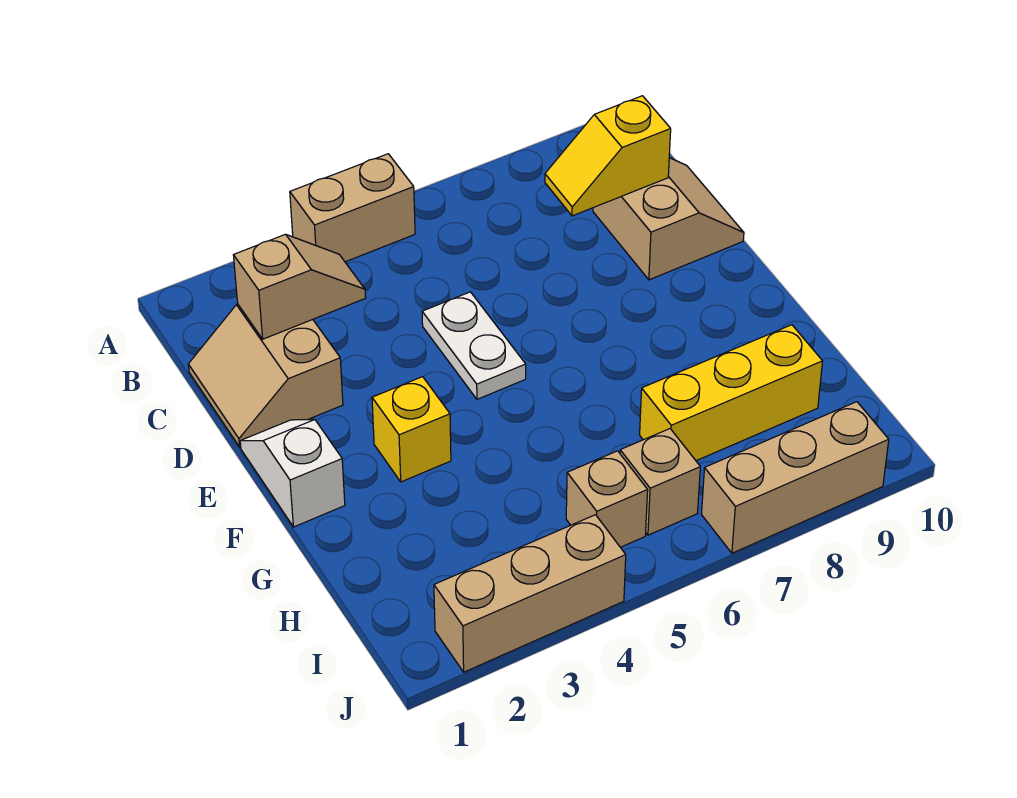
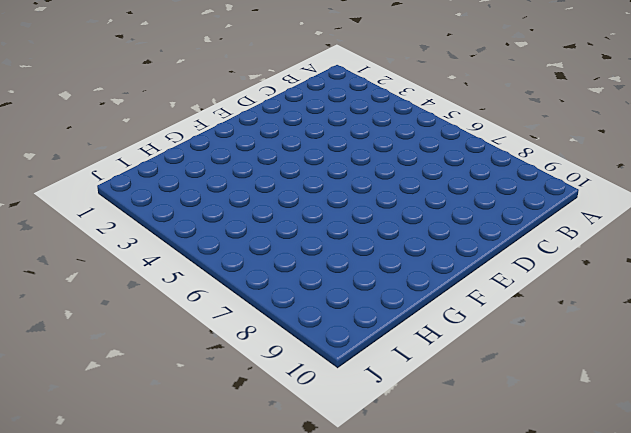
none -> tan brick A4:A5 level 1
none -> tan slope C1:D2 level 1 top 2
none -> tan slope C9:D10 level 1 top 9

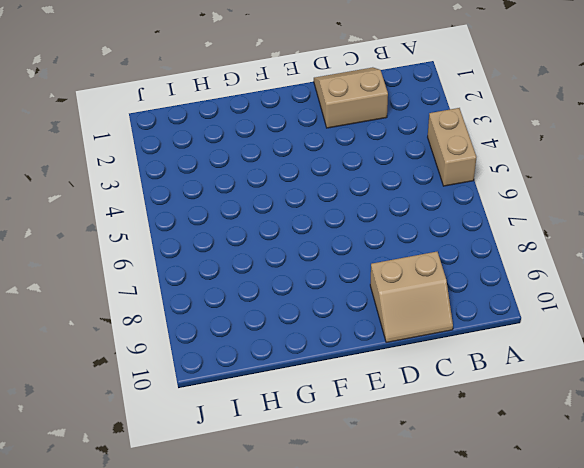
none -> white plate D5:E5 level 1
none -> white slope E1:F1 level 1 top F
none -> yellow brick F3 level 1

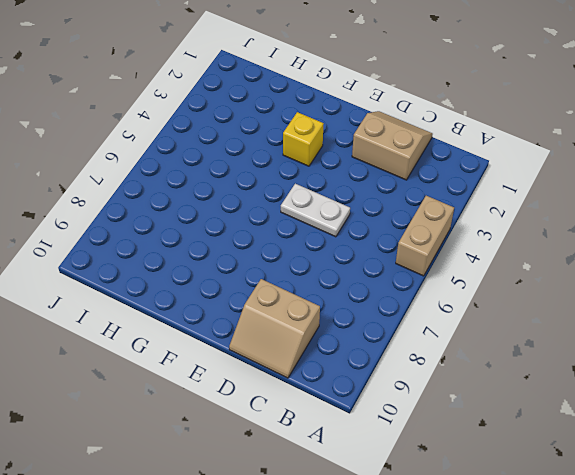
none -> white slope E1:F1 level 1 top F
none -> yellow brick H7:H9 level 1
none -> tan brick I5 level 1

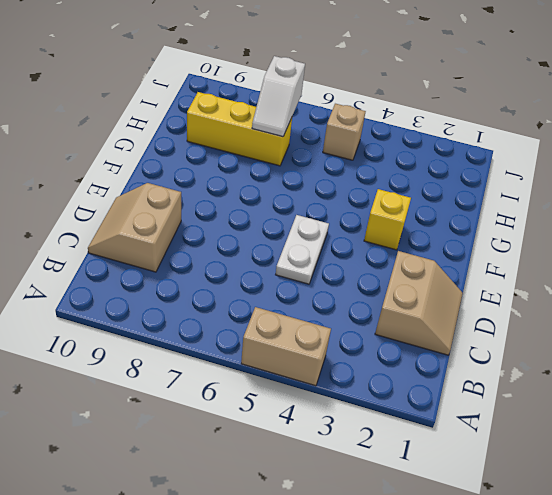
white slope H7:I7 level 2 top I -> white slope E1:F1 level 1 top F
none -> tan brick I6 level 1
none -> tan brick J2:J4 level 1
none -> tan brick J7:J9 level 1

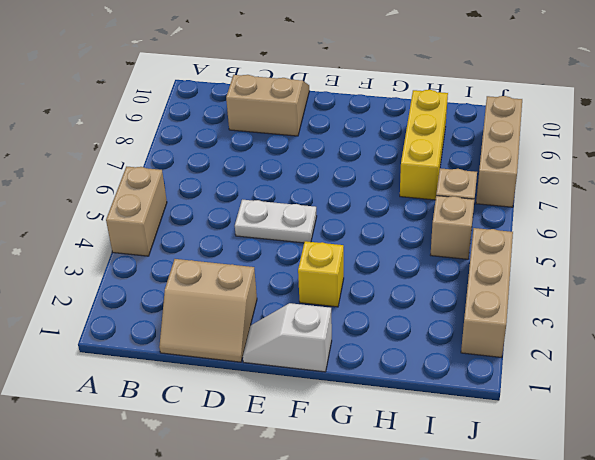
none -> tan slope C2:C3 level 2 top 2
none -> yellow slope C8:C9 level 2 top 9

